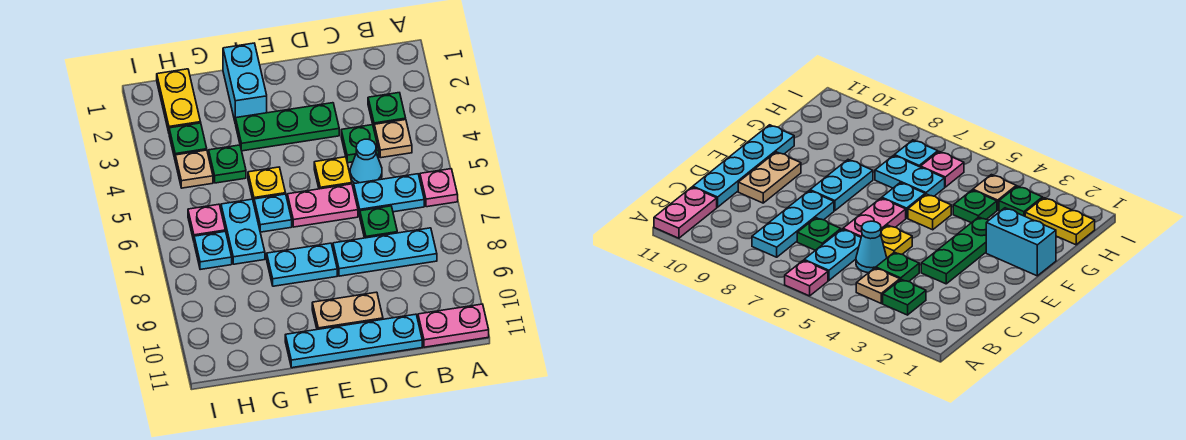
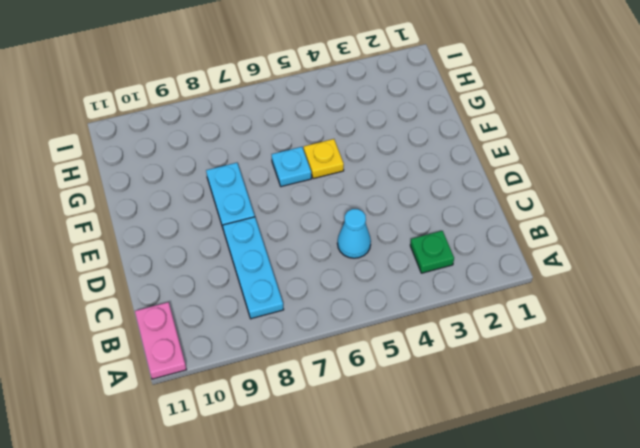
none -> pink plate A6 level 1
none -> tan plate B4 level 1
none -> cyan plate B6:C6 level 1

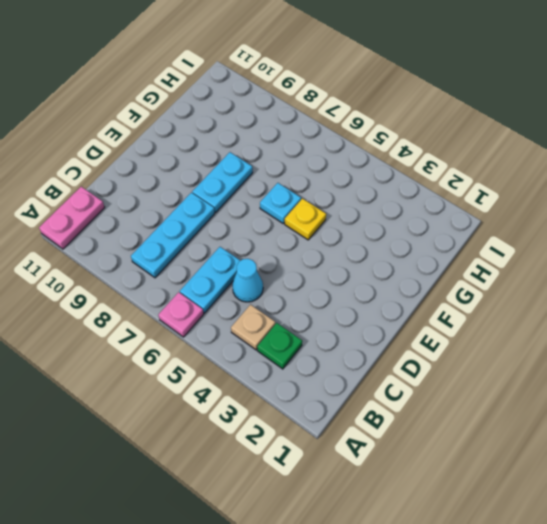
none -> green plate C4 level 1
none -> green plate C7 level 1
none -> cyan plate C11:F11 level 1

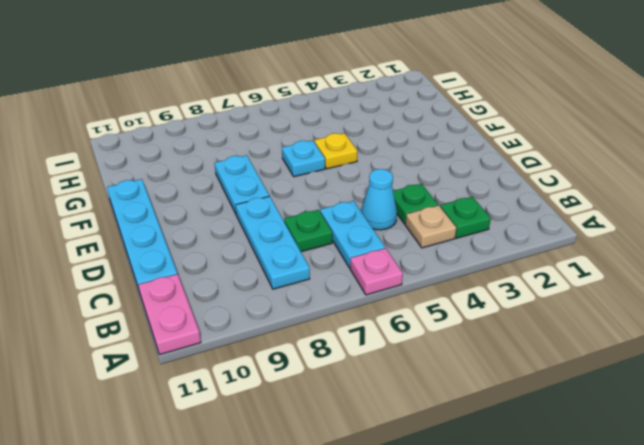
none -> green plate D3:F3 level 1
none -> yellow plate D5 level 1
none -> pink plate D6:E6 level 1

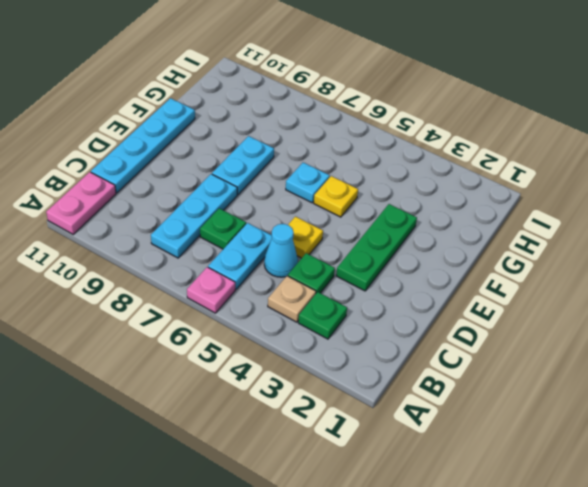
none -> pink plate D6:E6 level 1
none -> tan plate D10:E10 level 1
none -> cyan brick F1:F2 level 1

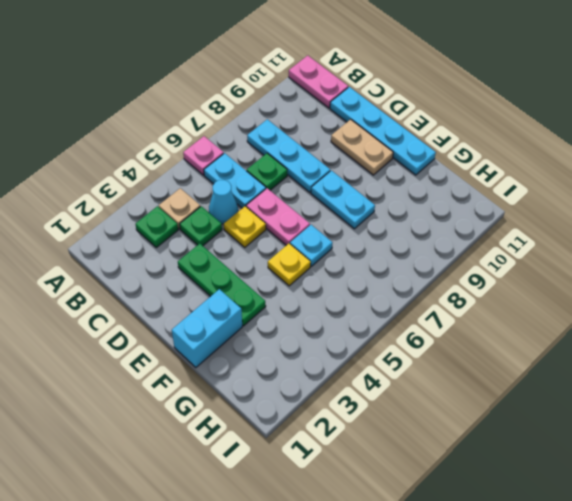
none -> green plate G4 level 1
none -> cyan plate G6:G7 level 1
none -> yellow plate H1:H2 level 1

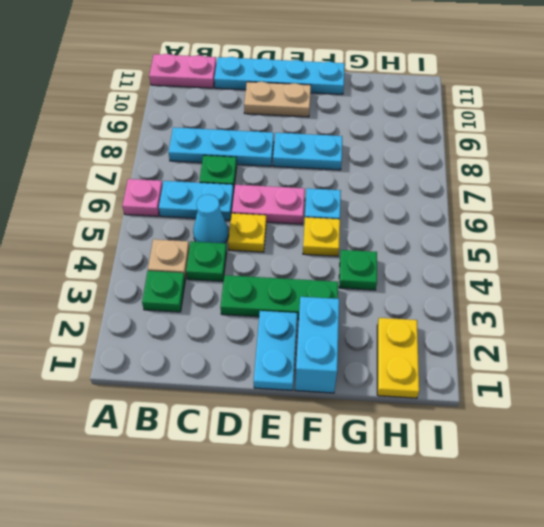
cyan plate E1:E2 level 1 -> cyan plate G6:G7 level 1
none -> green plate H3 level 1
none -> tan plate H4 level 1
none -> pink plate H6 level 1

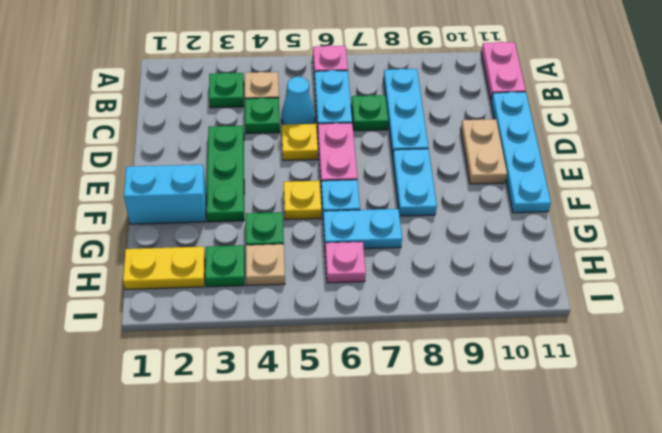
none -> cyan plate H7 level 1

